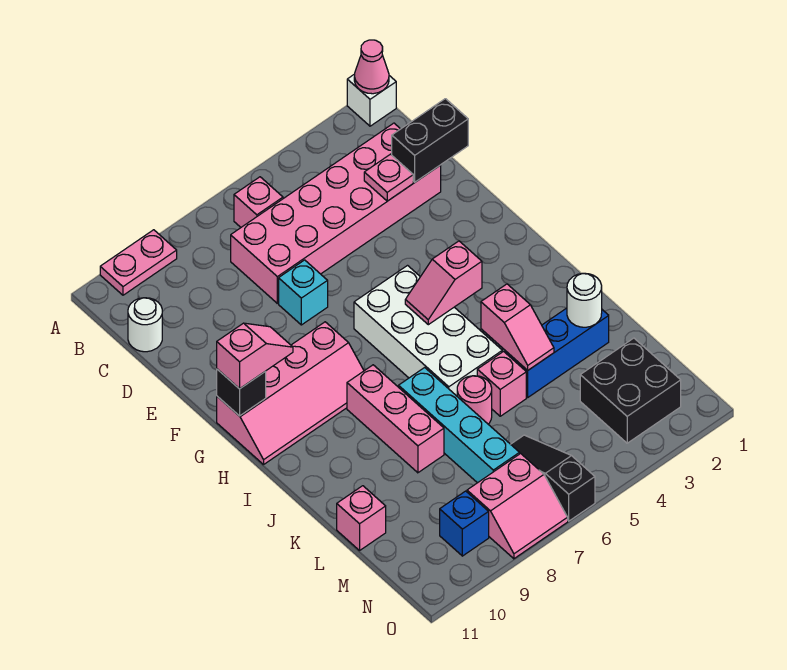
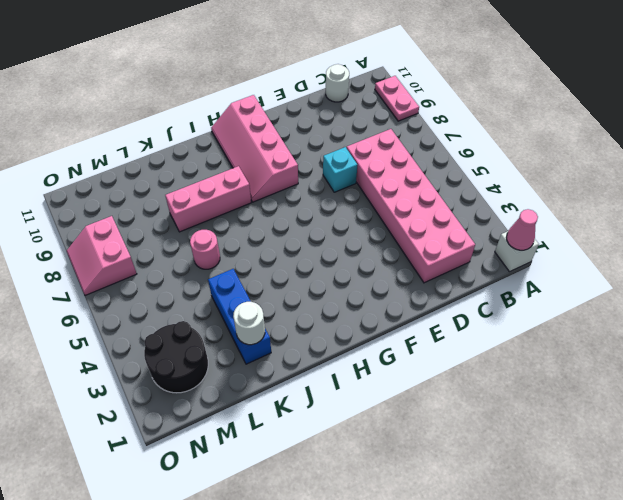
black round brick M2:N3 level 1 -> black brick M2:N3 level 1
none -> pink brick B6 level 1
none -> white brick G5:J6 level 1
none -> cyan brick J7:M7 level 1

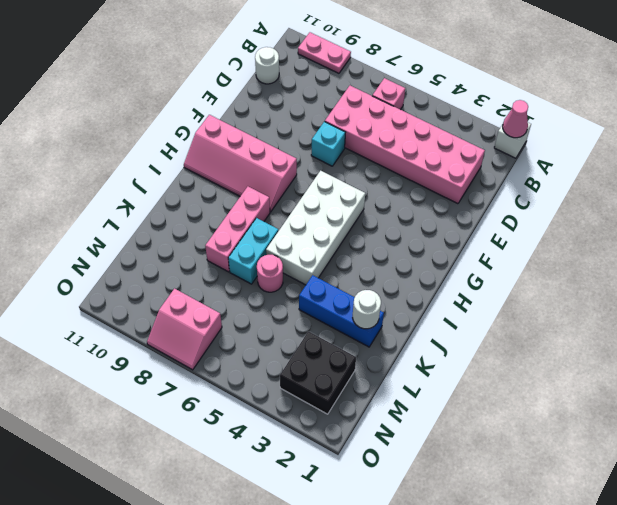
cyan brick J7:K7 level 1 -> cyan brick J7:M7 level 1
none -> pink brick K5 level 1
none -> pink brick L11 level 1
none -> black slope M6:O6 level 1 top O

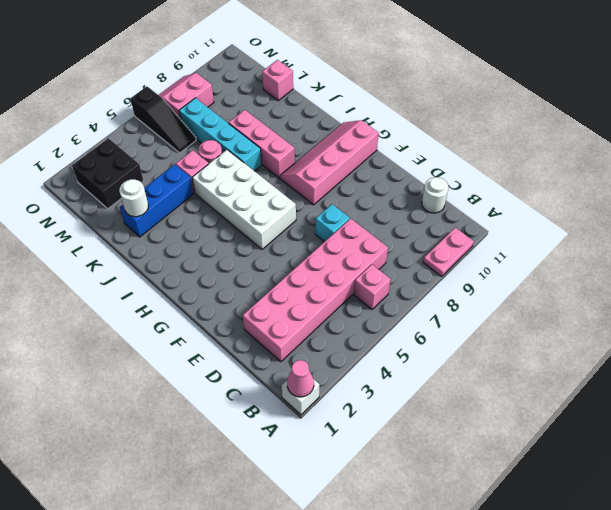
none -> blue brick N9 level 1
none -> black brick D1:D2 level 2
none -> pink plate D3 level 2

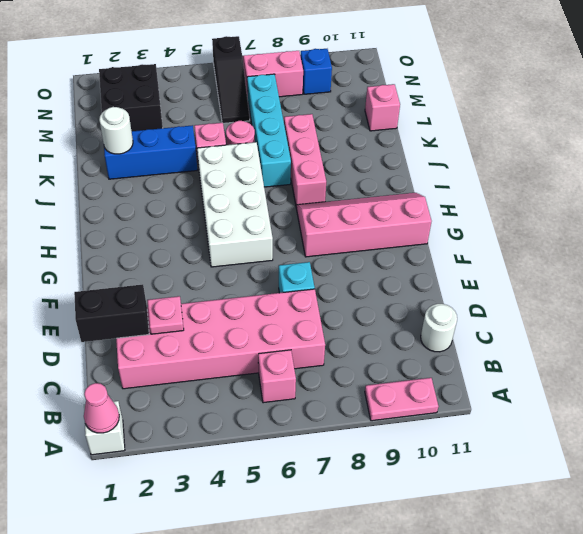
none -> black brick G11 level 2
none -> pink slope H4:H5 level 2 top 4
none -> pink slope J4:K4 level 2 top J

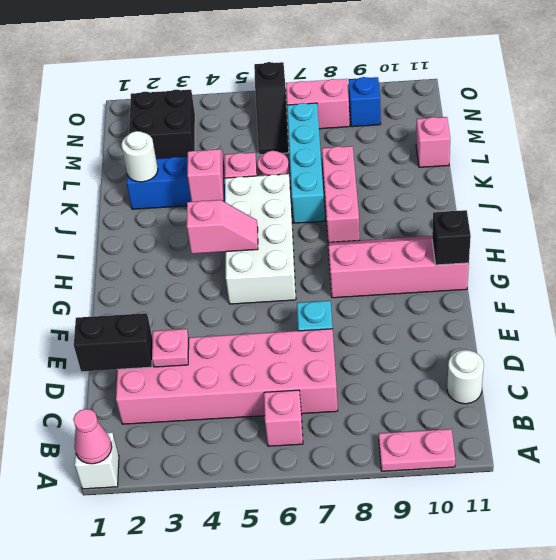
none -> pink slope G10:G11 level 3 top 11

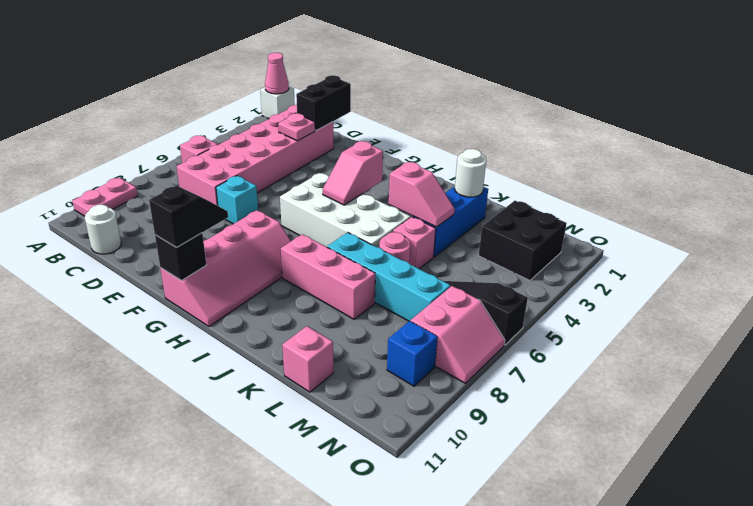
black slope G10:G11 level 3 top 11 -> pink slope G10:G11 level 3 top 11

